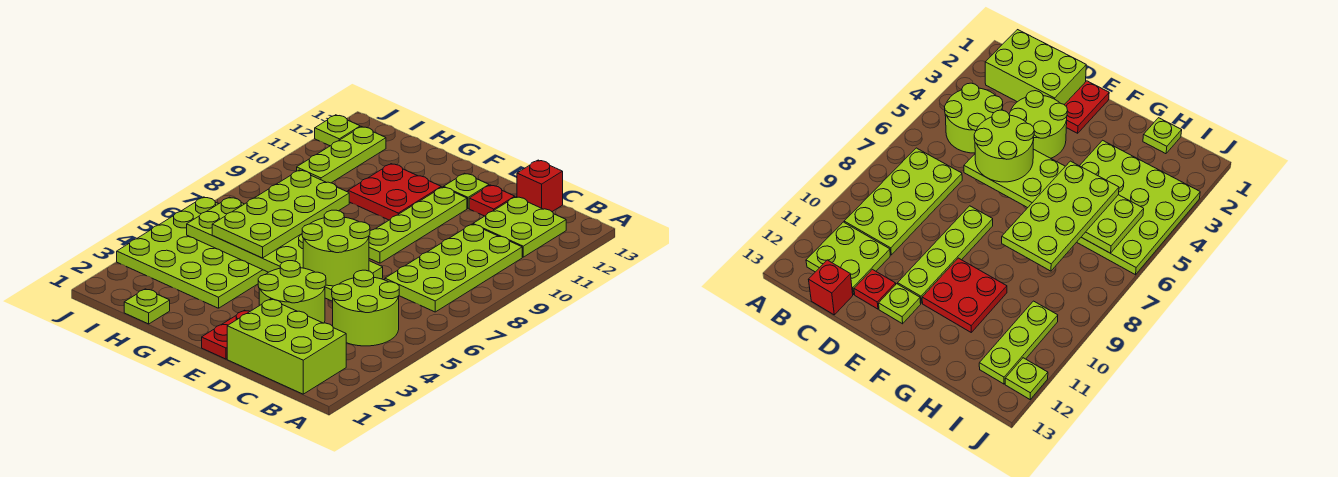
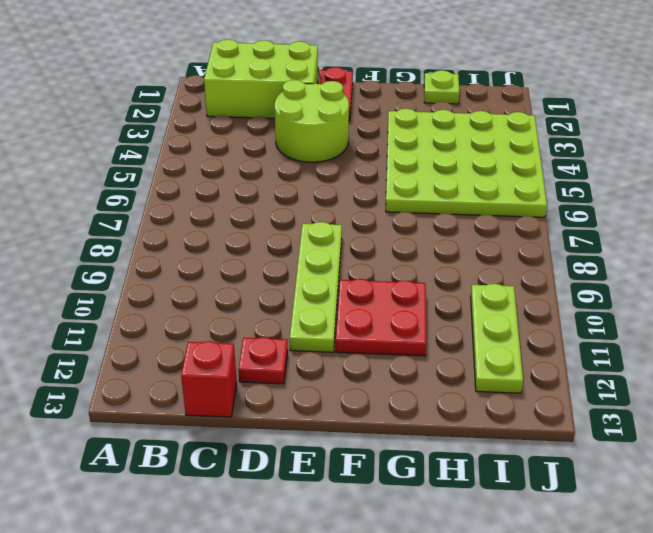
none -> lime round brick B4:C5 level 1
none -> lime plate B7:C10 level 1
none -> lime plate B11:C12 level 1

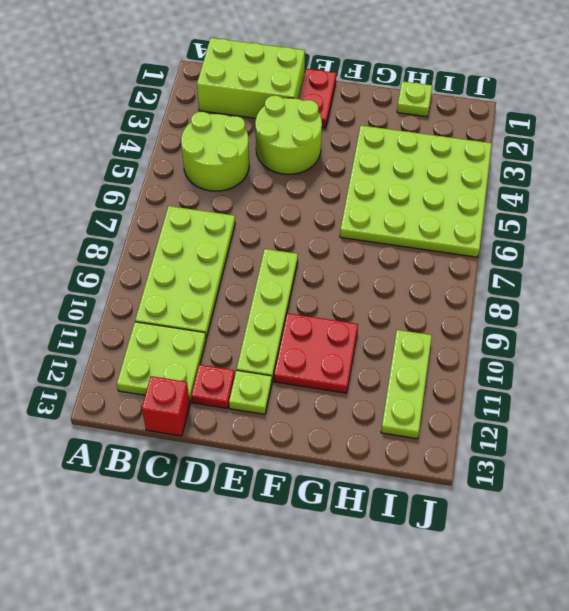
none -> lime plate J12 level 1
none -> lime plate D5:I6 level 2
none -> lime round brick D5:E6 level 3

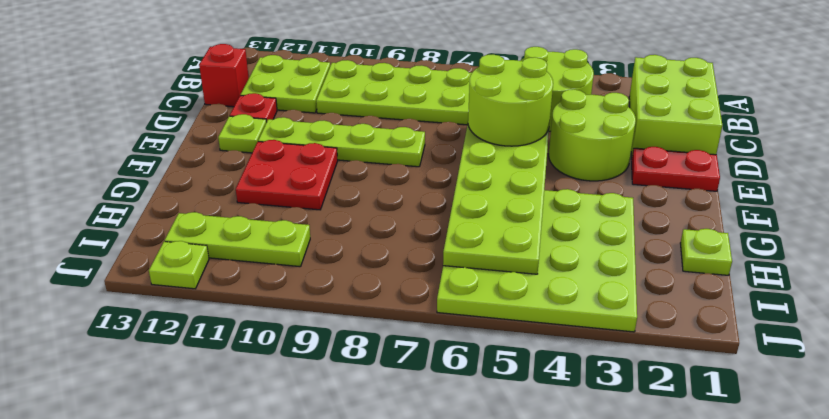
none -> lime plate G5:H8 level 3

